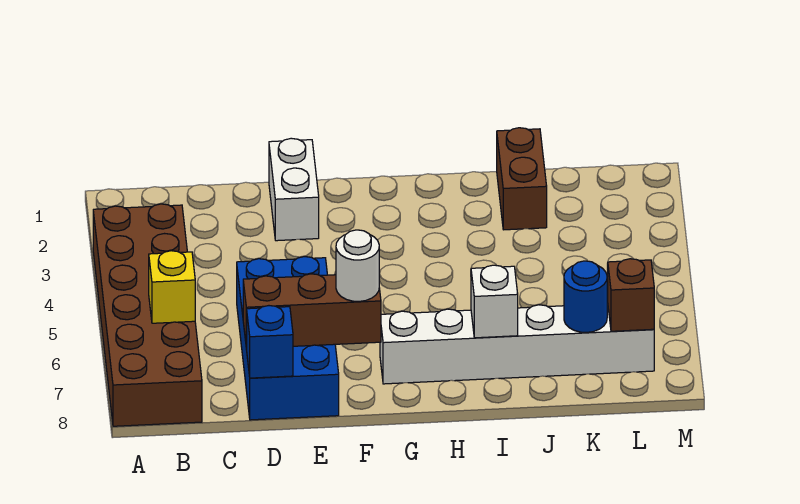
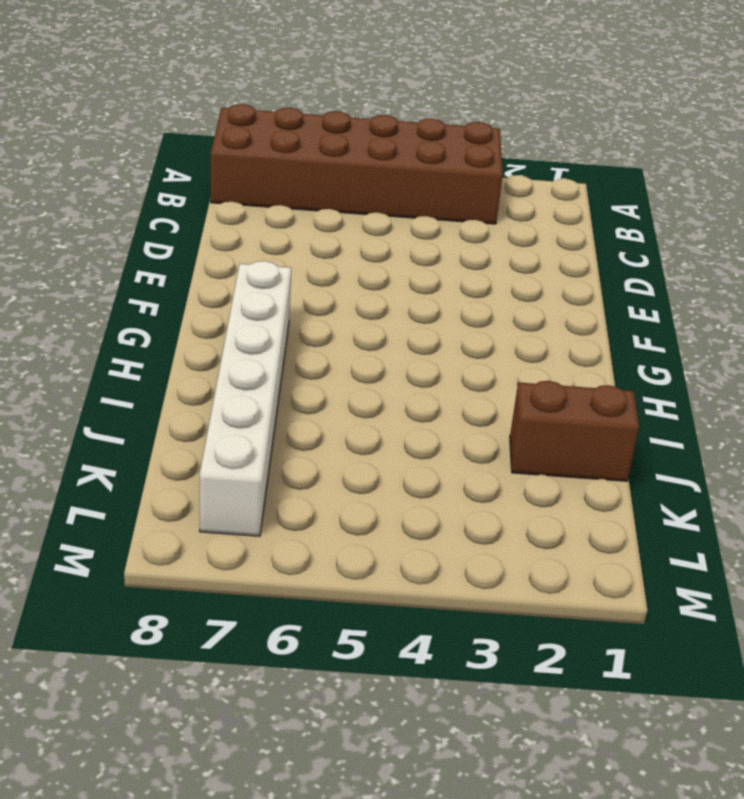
none -> blue brick D5:E8 level 1
none -> white brick E1:E2 level 1
none -> yellow brick B6 level 2

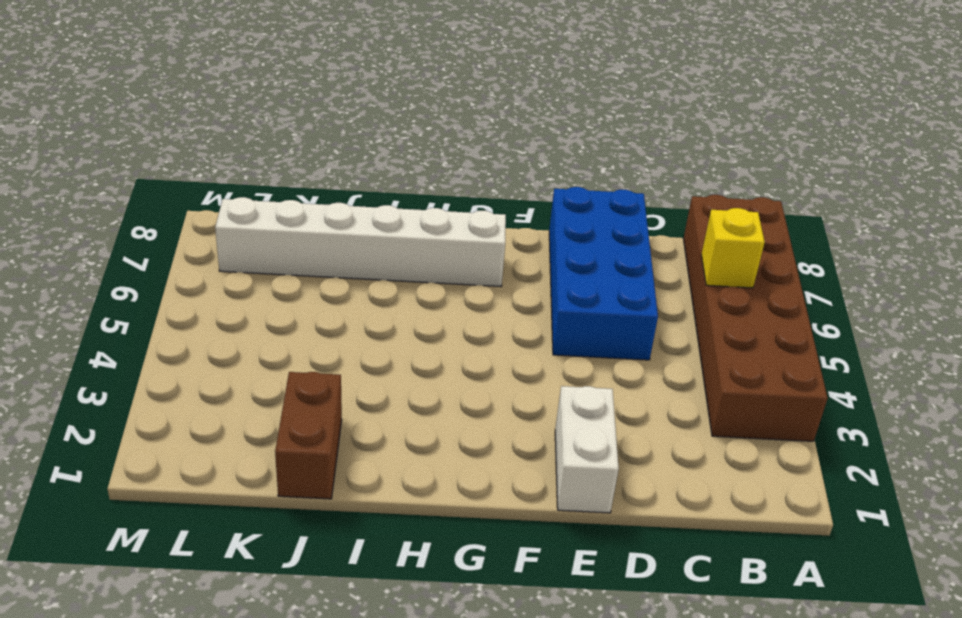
none -> brown brick D7:F7 level 2
none -> blue brick D8 level 2
none -> white brick I7 level 2

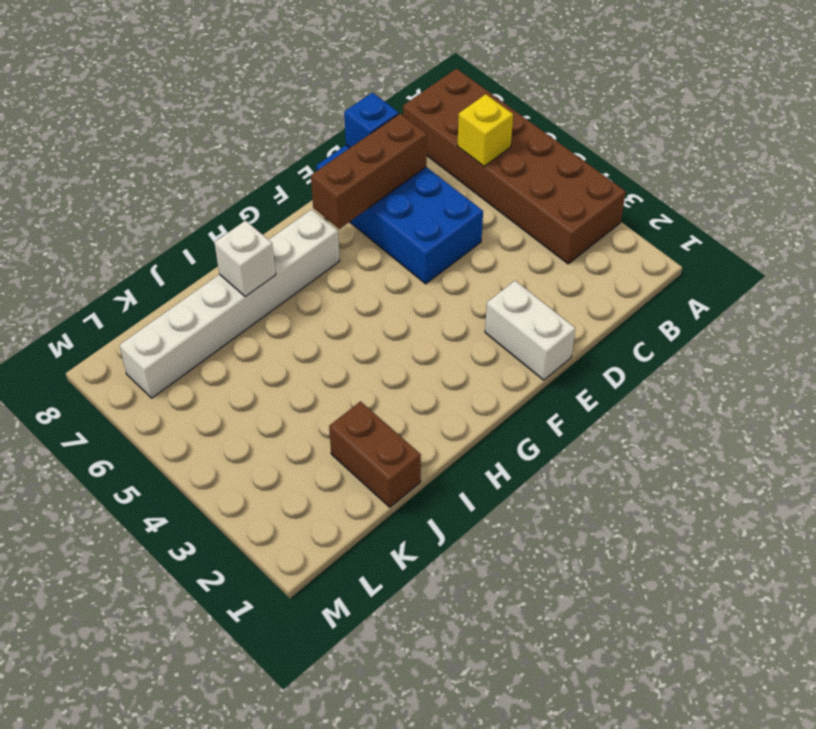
none -> blue round brick K7 level 2
none -> brown brick L7 level 2
none -> white round brick F7 level 3

